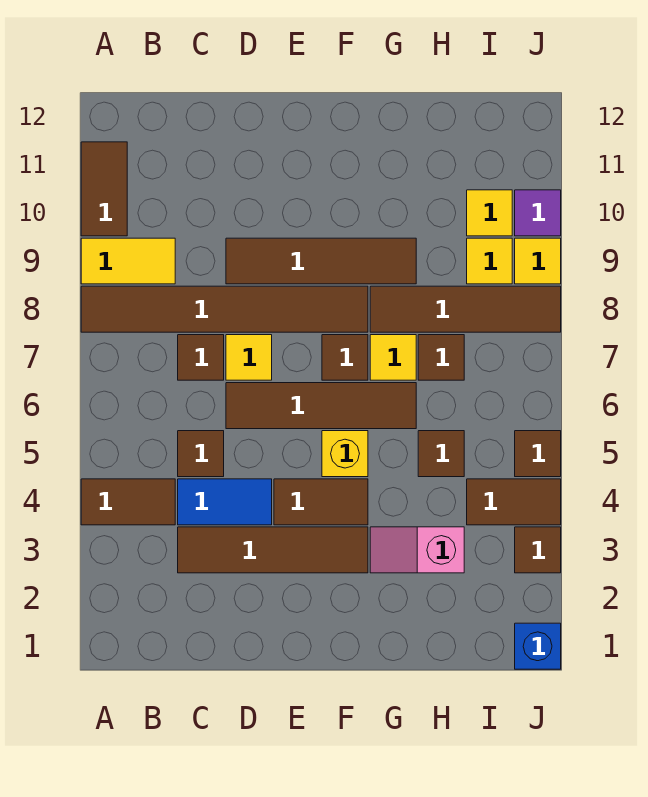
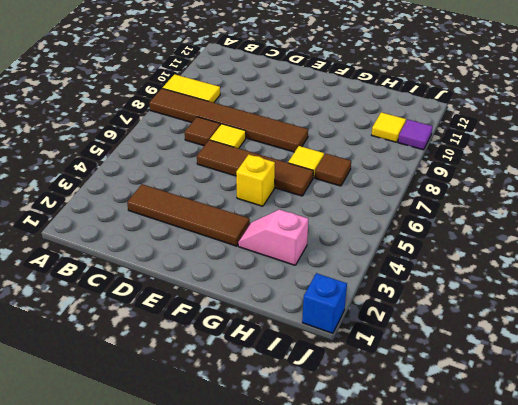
none -> brown tile A4:B4 level 1
none -> brown tile A10:A11 level 1
none -> blue tile C4:D4 level 1

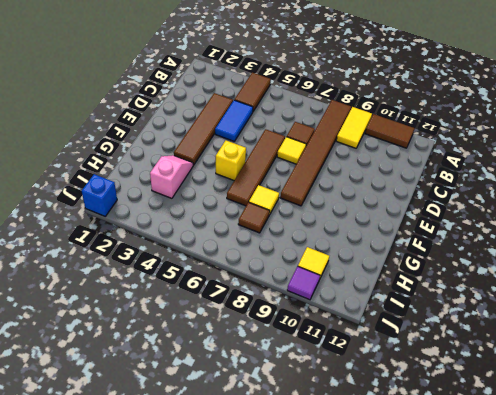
none -> brown tile C5 level 1
none -> brown tile D9:G9 level 1
none -> brown tile E4:F4 level 1

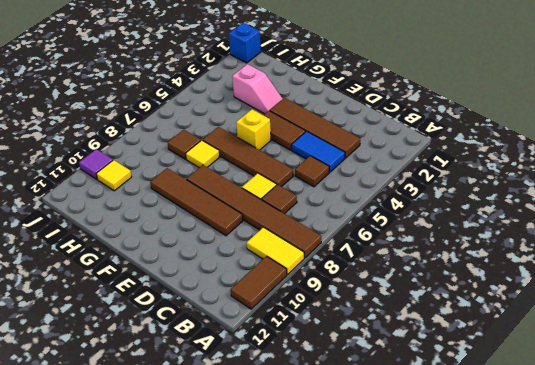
none -> brown tile A4:B4 level 1
none -> brown tile F7 level 1
none -> brown tile G8:J8 level 1

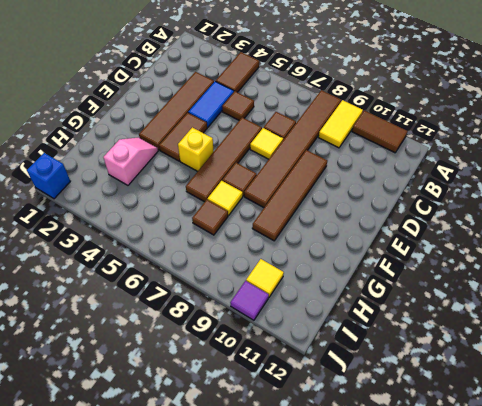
none -> brown tile G8:J8 level 1
none -> brown tile H5 level 1
none -> brown tile I4:J4 level 1

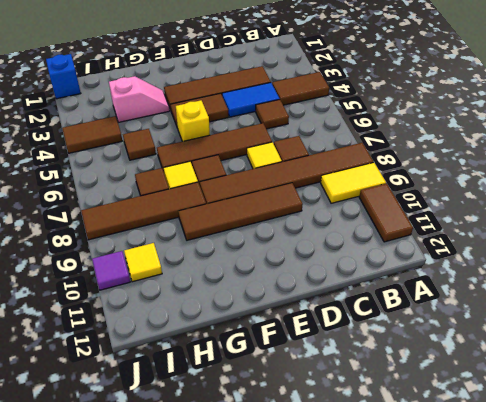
none -> yellow tile I9 level 1
none -> brown tile J3 level 1
none -> brown tile J5 level 1

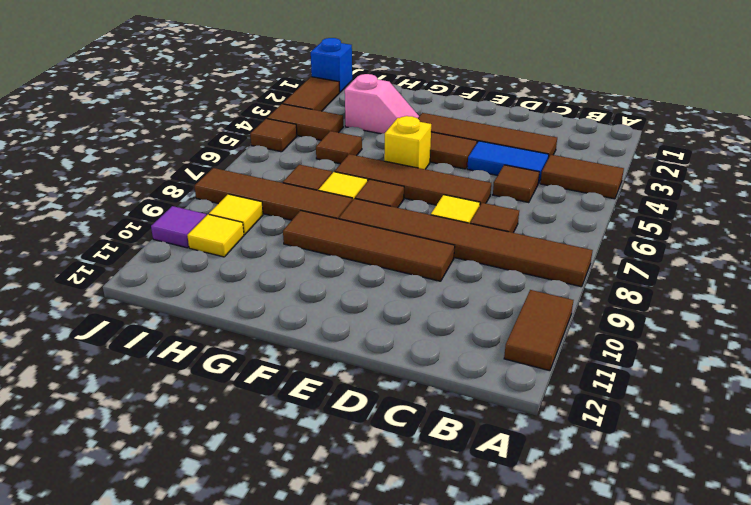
brown tile J2:J3 level 1 -> brown tile J3 level 1
none -> yellow tile A9:B9 level 1
none -> yellow tile J9 level 1

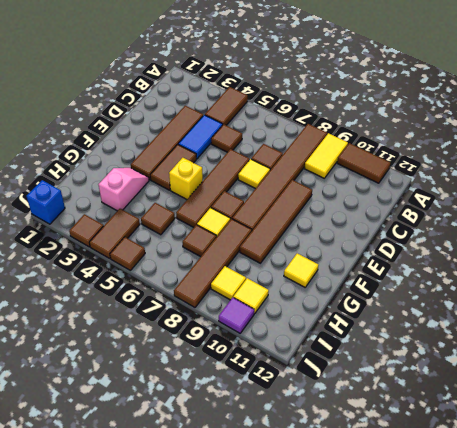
yellow tile G11 level 1 -> yellow tile J9 level 1

